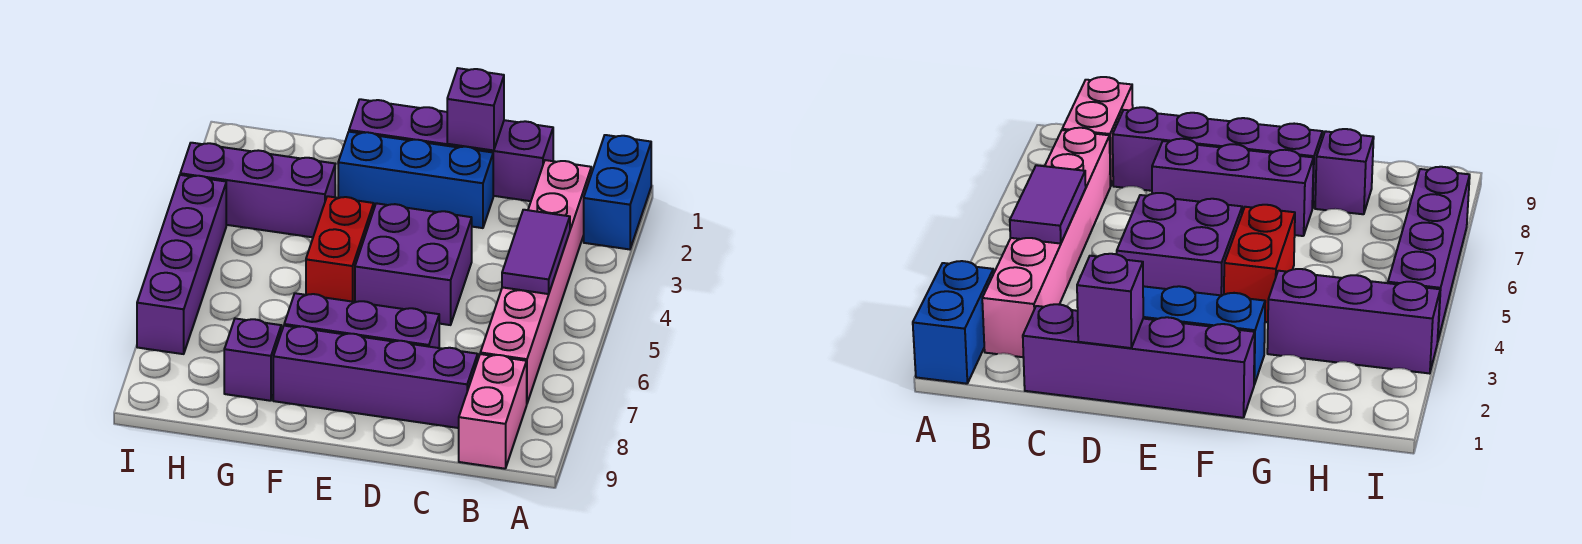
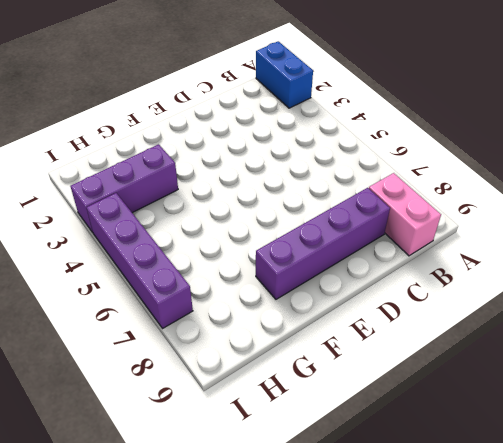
none -> pink brick B2:B7 level 1
none -> purple brick C1:F1 level 1
none -> blue brick D2:F2 level 1

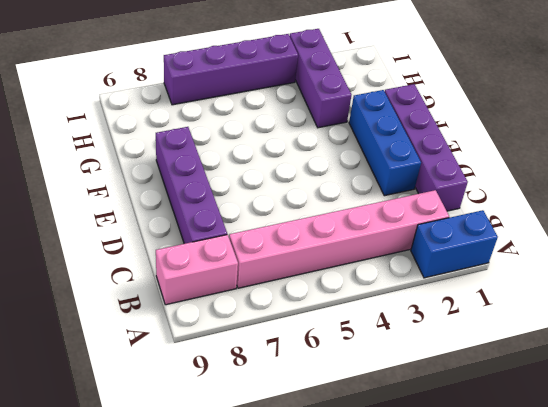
none -> purple brick D4:E5 level 1
none -> purple brick D7:F7 level 1
none -> red brick F4:F5 level 1

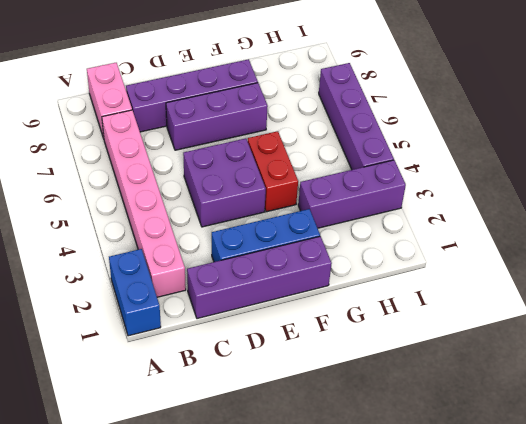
none -> purple brick G8 level 1
none -> purple tile B4:B5 level 2
none -> purple brick D1 level 2

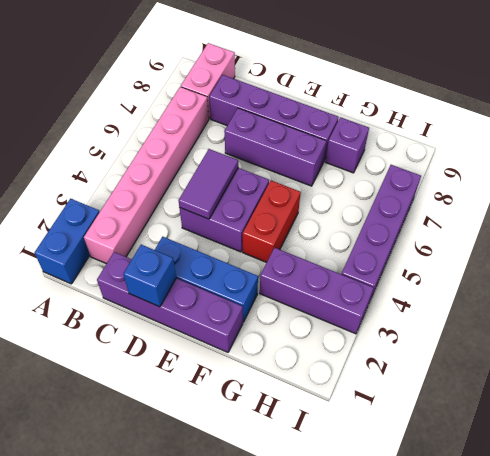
blue brick D1 level 2 -> purple brick D1 level 2
purple tile D4:D5 level 2 -> purple tile B4:B5 level 2

